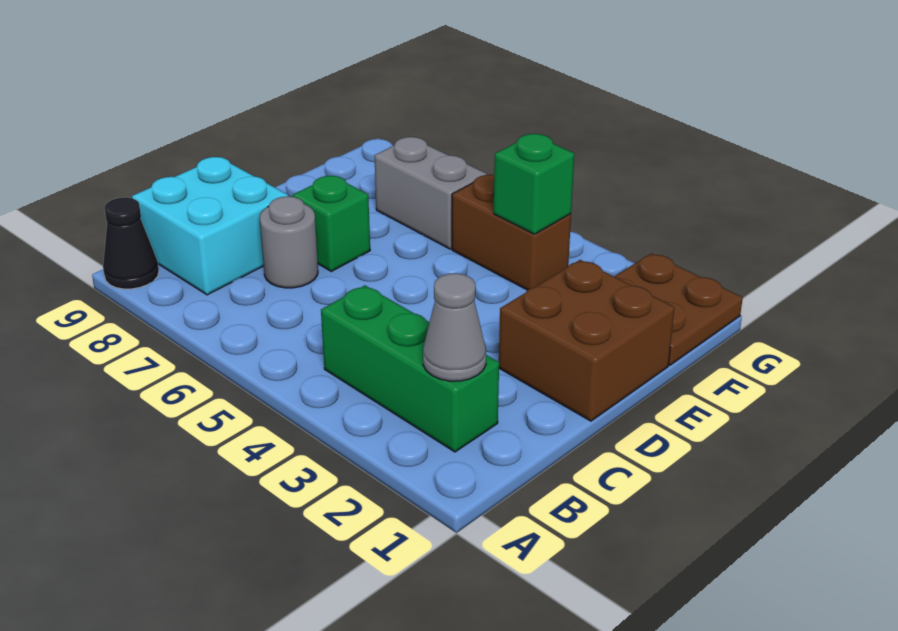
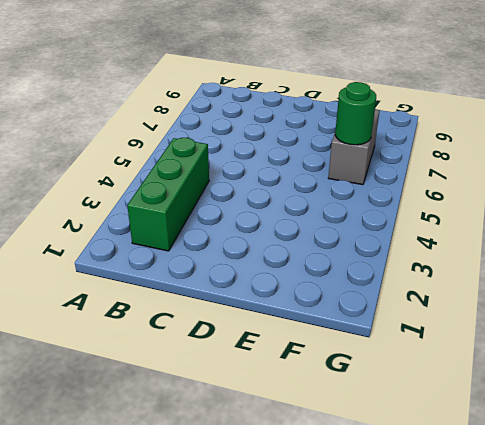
green round brick F6 level 2 -> none
none -> black cone A9 level 1
none -> cyan brick B8:C9 level 1

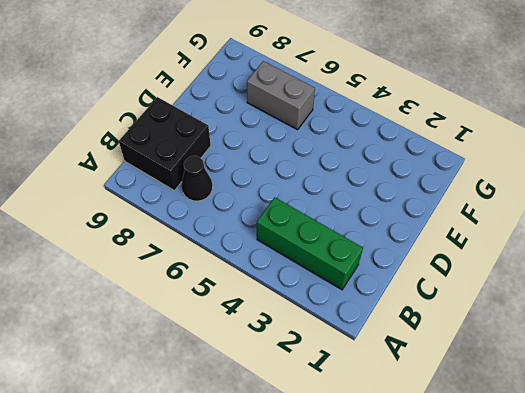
black cone B7 level 1 -> black cone A9 level 1
black brick B8:C9 level 1 -> cyan brick B8:C9 level 1
none -> grey round brick C7 level 1
none -> brown brick D1:E2 level 1

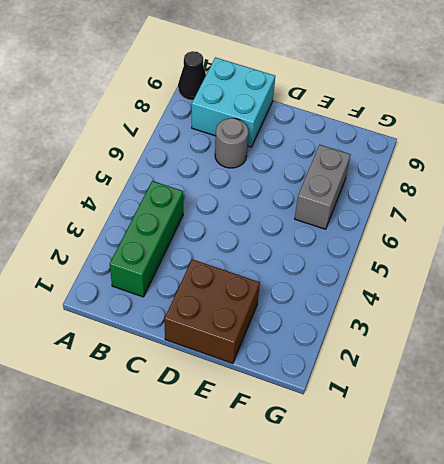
none -> green brick D7 level 1
none -> brown plate F1:G2 level 1

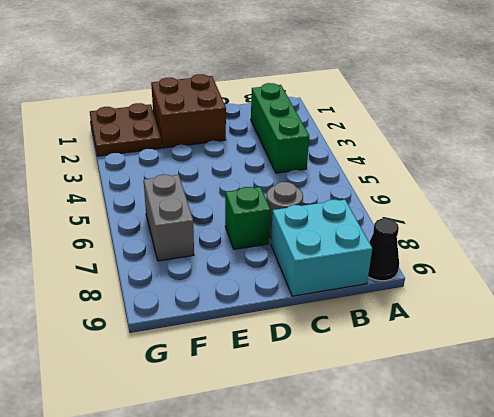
none -> brown brick F4:F5 level 1
none -> grey cone B2 level 2

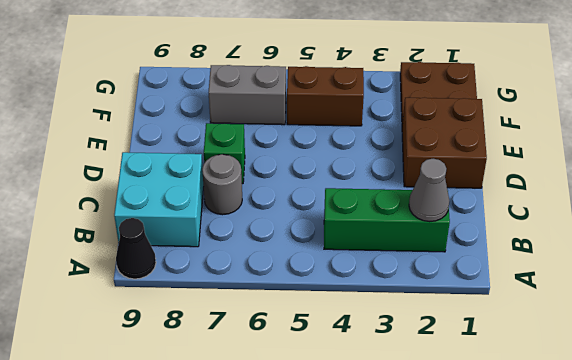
none -> green brick F4 level 2

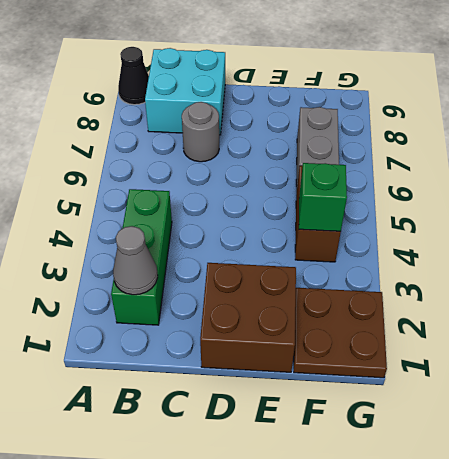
none -> green brick D7 level 1

